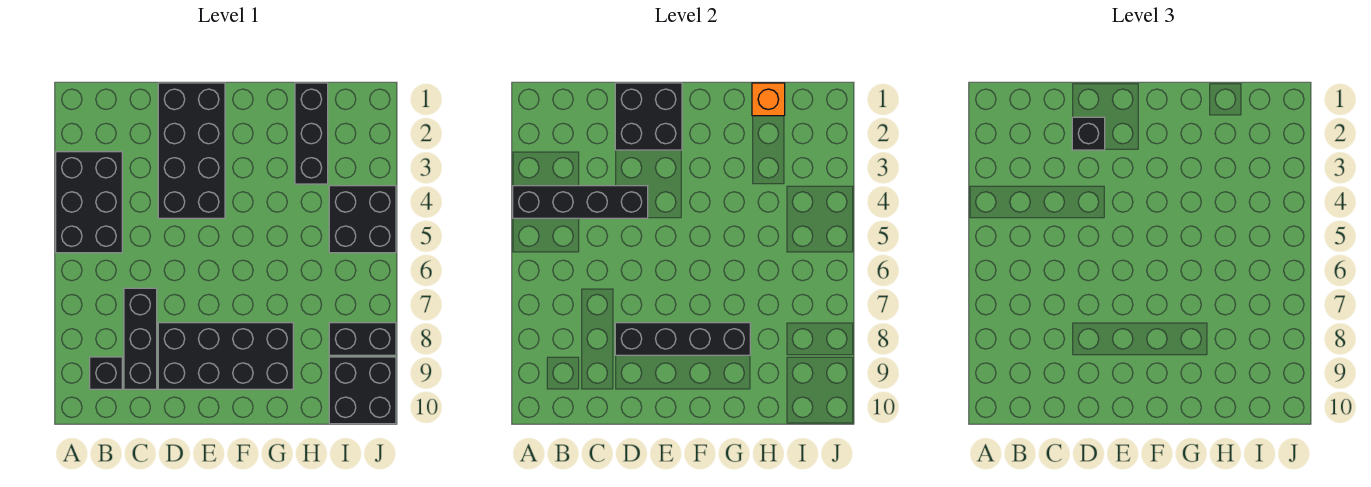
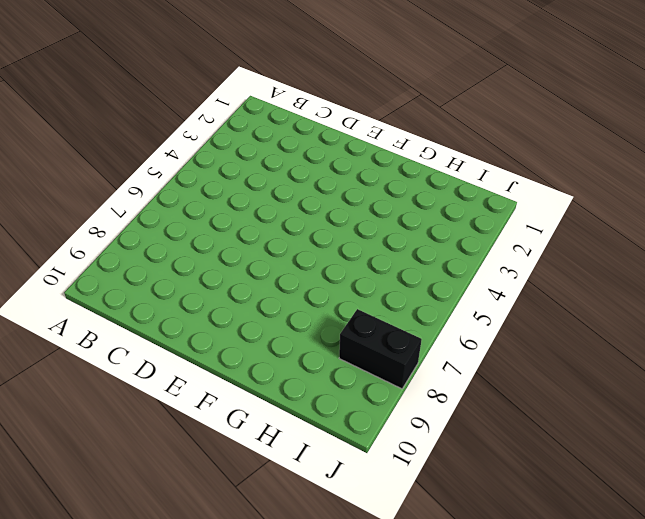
none -> black brick A3:B5 level 1
none -> black brick B9 level 1
none -> black brick C7:C9 level 1

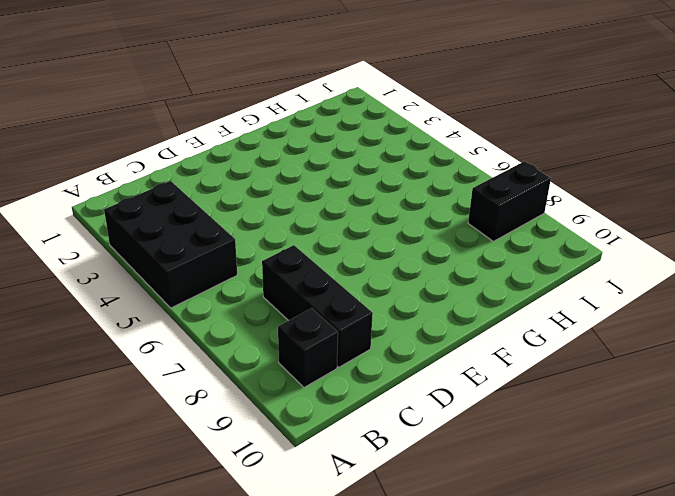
none -> black brick D1:E4 level 1
none -> black brick D8:G9 level 1
none -> black brick H1:H3 level 1

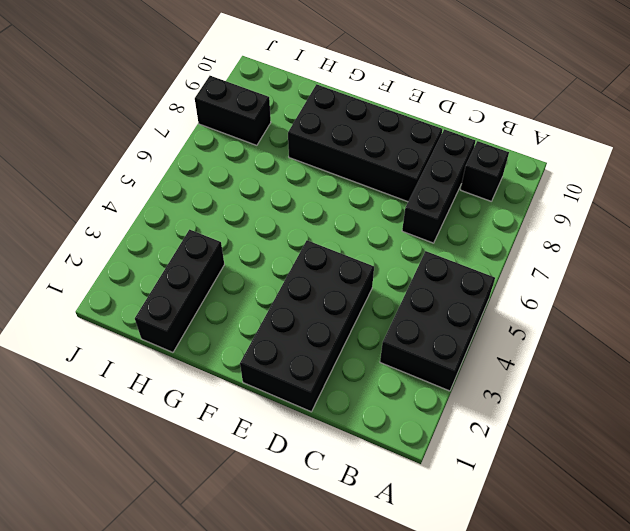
none -> black brick I4:J5 level 1
none -> black brick I9:J10 level 1
none -> black brick A4:D4 level 2

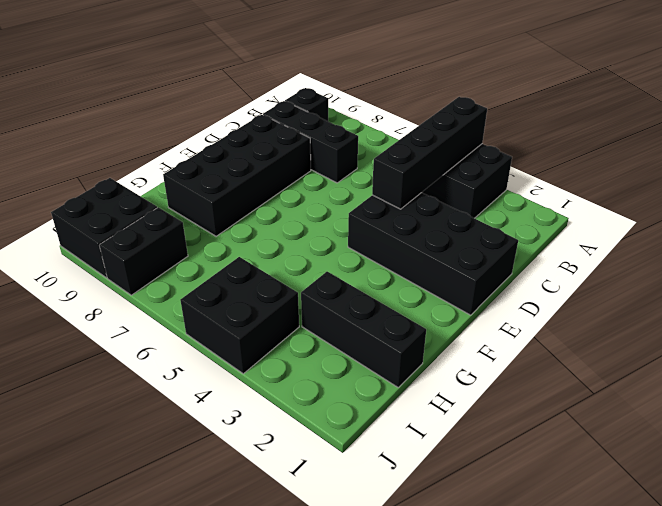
none -> black brick D1:E2 level 2
none -> black brick D8:G8 level 2
none -> orange brick H1 level 2

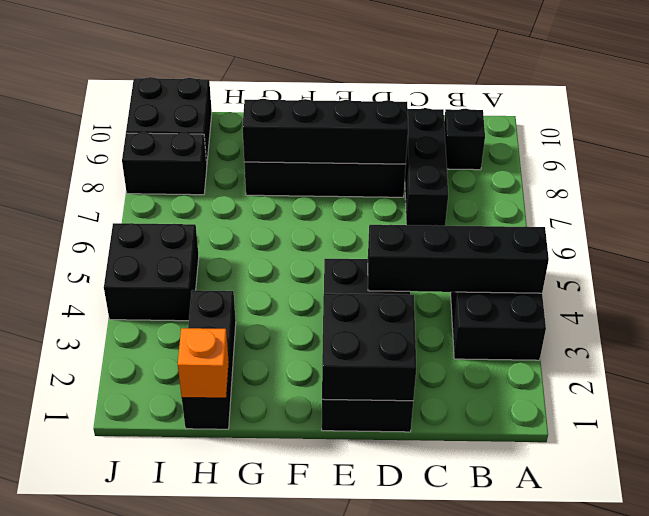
none -> black brick D2 level 3

